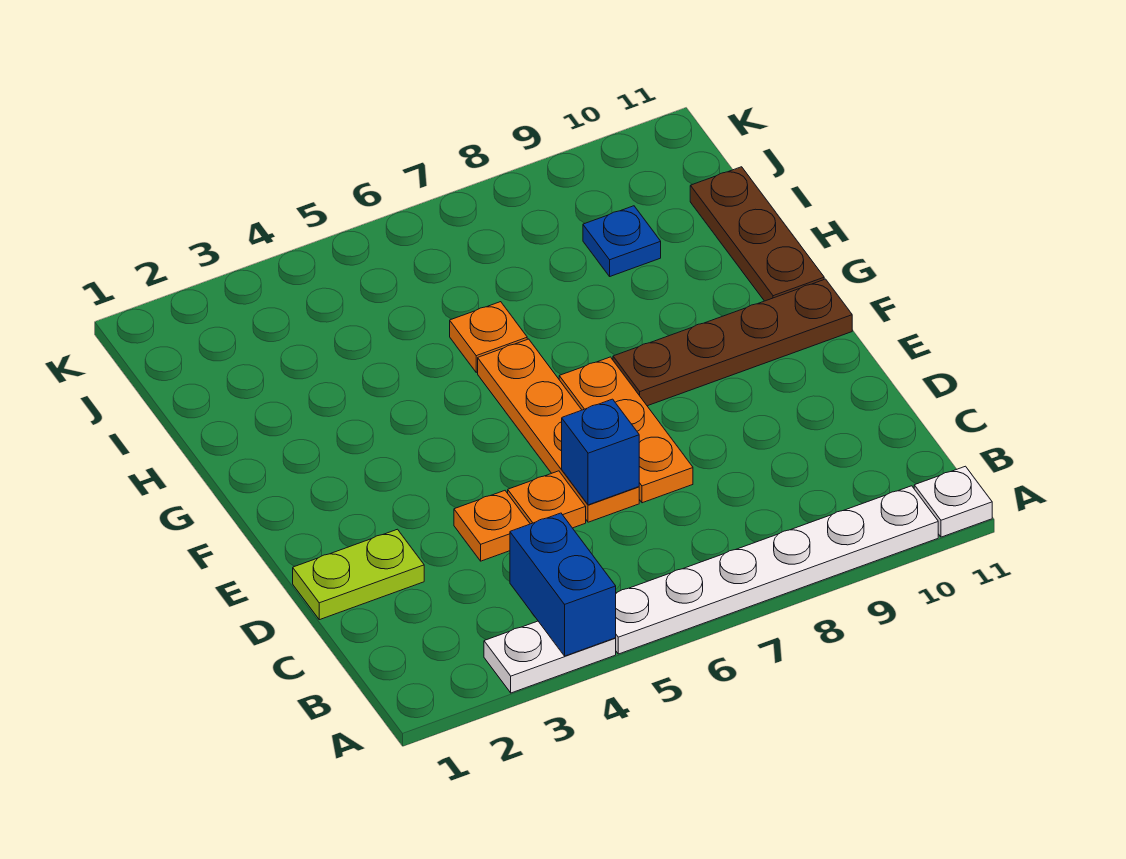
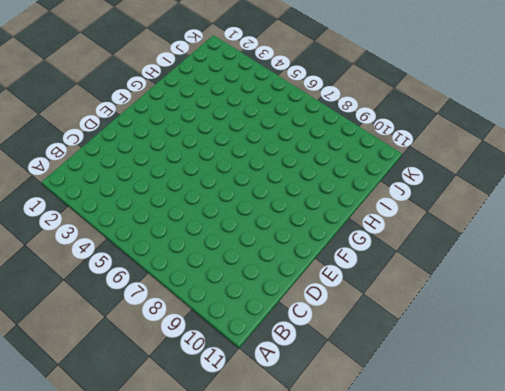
none -> white plate A3:A4 level 1
none -> white plate A5:A10 level 1
none -> white plate A11 level 1

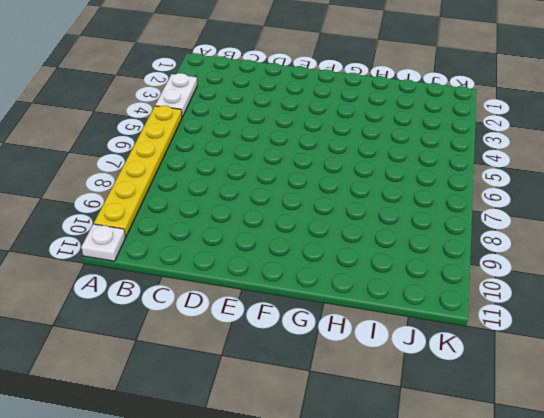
yellow plate A5:A10 level 1 -> white plate A5:A10 level 1
none -> lime plate D1:D2 level 1
none -> orange plate D4 level 1
none -> orange plate D5 level 1

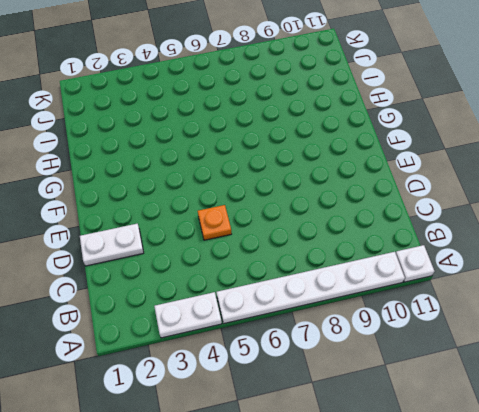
white plate D1:D2 level 1 -> lime plate D1:D2 level 1
none -> orange plate D4 level 1
none -> orange plate D6:G6 level 1
none -> orange plate D7:F7 level 1

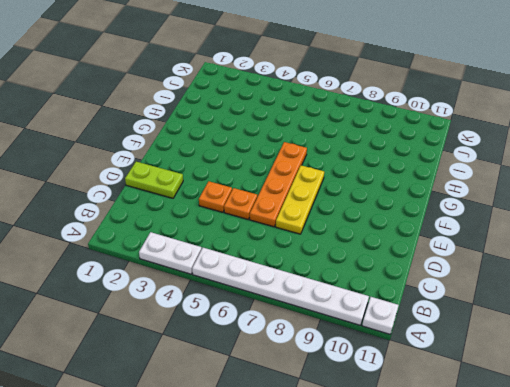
yellow plate D7:F7 level 1 -> orange plate D7:F7 level 1
none -> brown plate F8:F11 level 1
none -> brown plate G11:I11 level 1
none -> orange plate H6 level 1

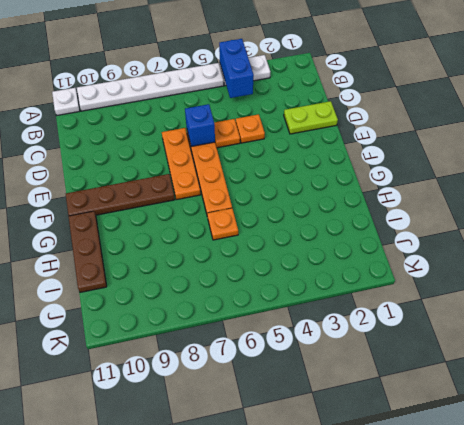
none -> blue plate I9 level 1

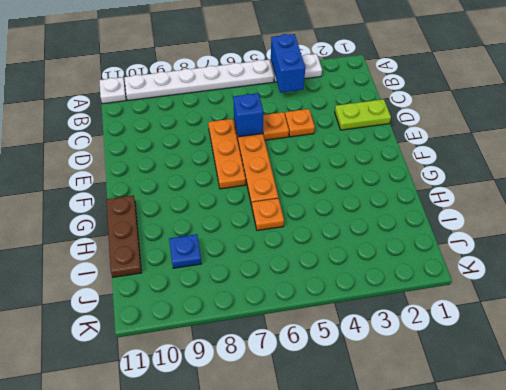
none -> brown plate F8:F11 level 1

